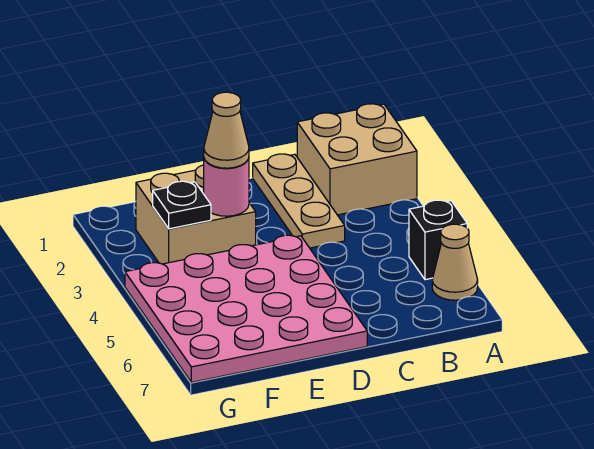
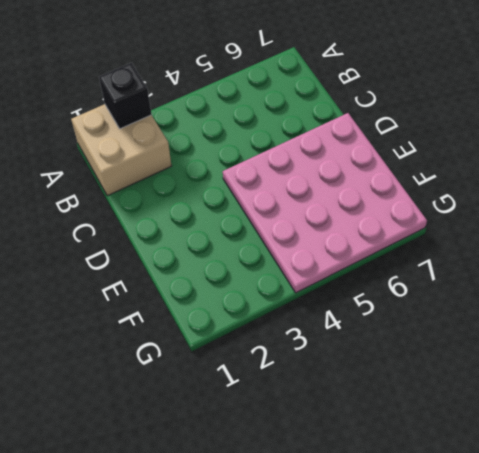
black brick A2 level 2 -> black brick A5 level 1
none -> tan cone A6 level 1
none -> tan plate C1:C3 level 1

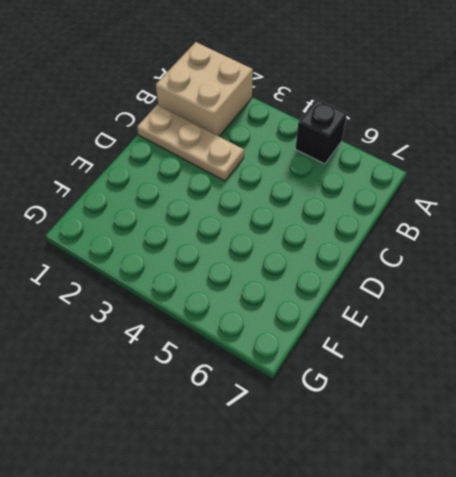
none -> tan cone A6 level 1
none -> pink plate D4:G7 level 1

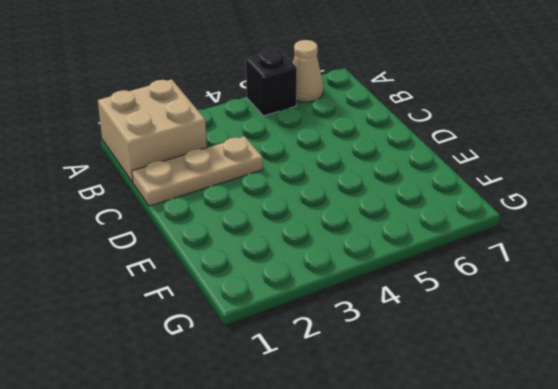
none -> pink plate D4:G7 level 1
none -> tan brick E2:F3 level 1

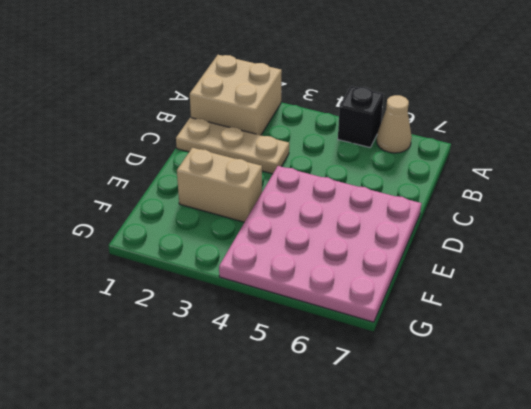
tan brick E2:E3 level 1 -> tan brick E2:F3 level 1
none -> pink round brick E3 level 2
none -> black plate F3 level 2

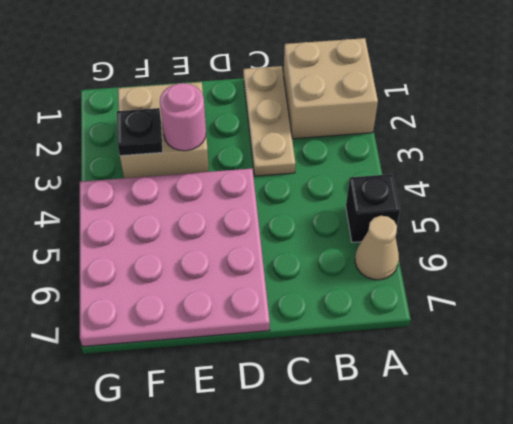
none -> tan cone E3 level 3

